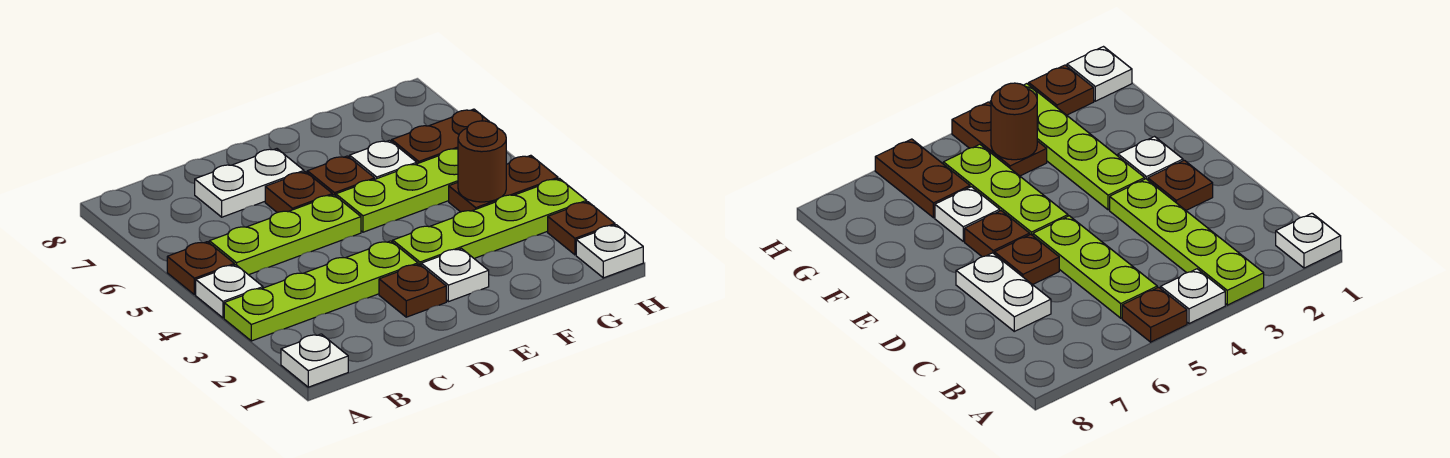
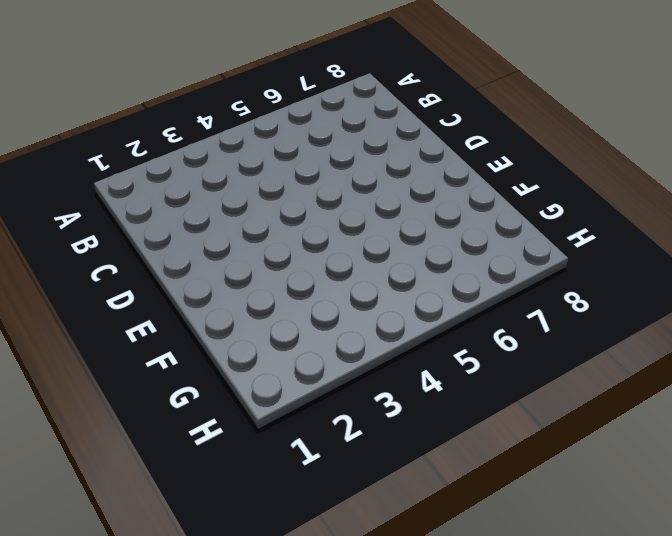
none -> white plate A1 level 1
none -> lime plate A3:D3 level 1
none -> white plate A4 level 1

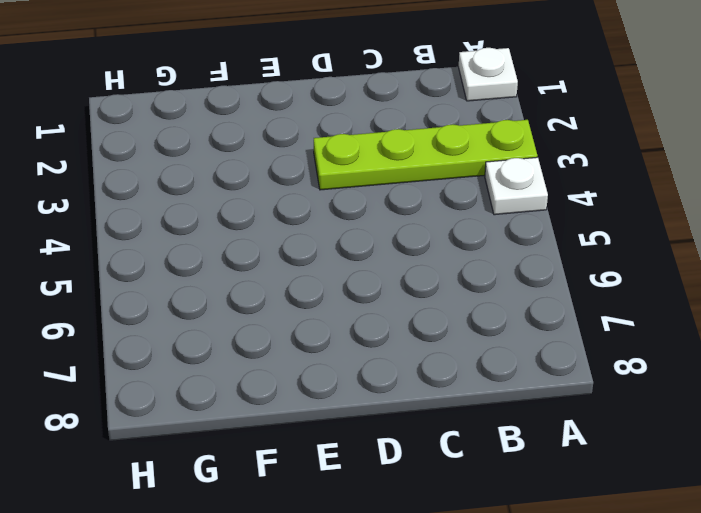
none -> brown plate A5 level 1
none -> lime plate B5:D5 level 1
none -> white plate C7:D7 level 1

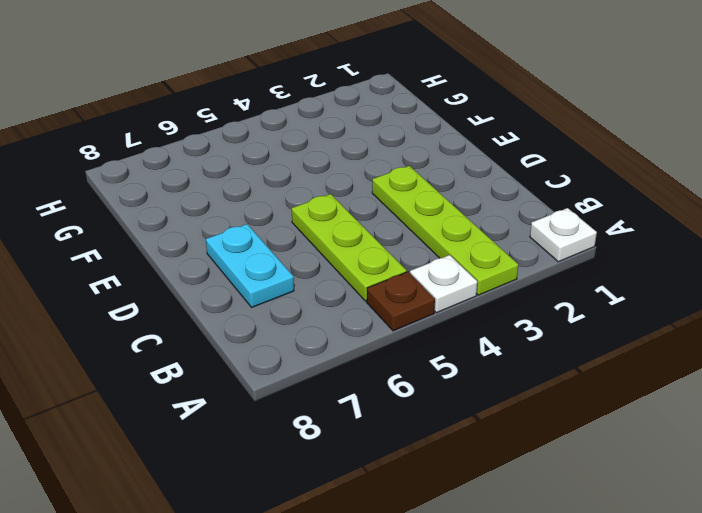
cyan plate C7:D7 level 1 -> white plate C7:D7 level 1
none -> brown plate D2 level 1
none -> brown plate D6 level 1
none -> white plate E2 level 1

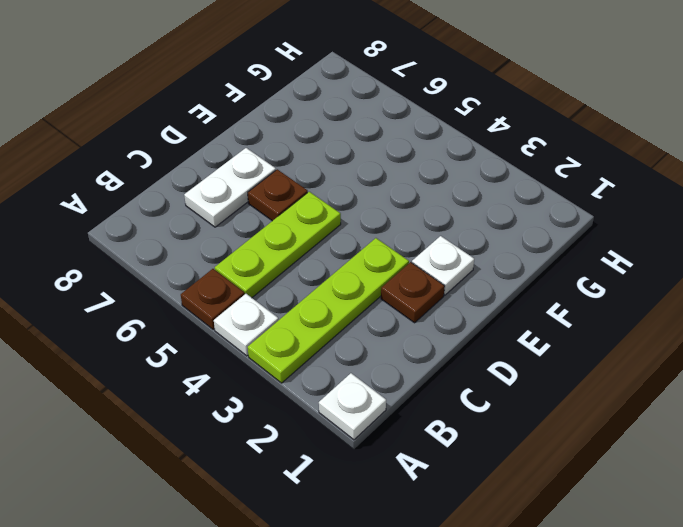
none -> lime plate E3:H3 level 1
none -> lime plate E5:G5 level 1
none -> brown plate E6 level 1

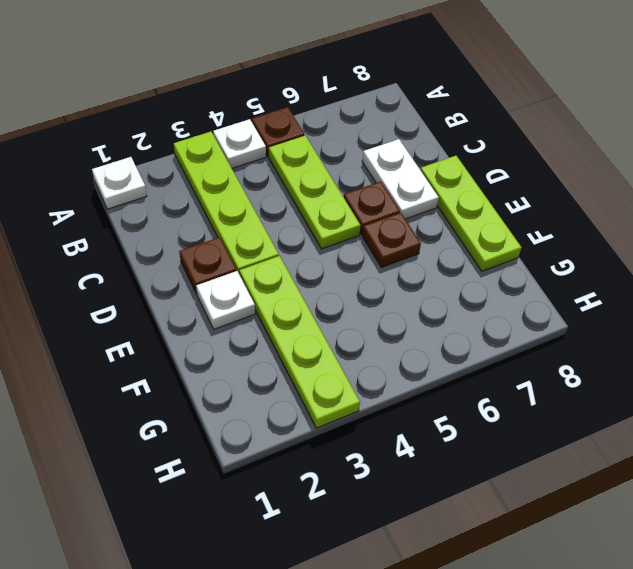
lime plate D8:F8 level 1 -> lime plate E5:G5 level 1
none -> white plate F6 level 1
none -> brown plate G4:H4 level 1
none -> brown plate G6:H6 level 1

